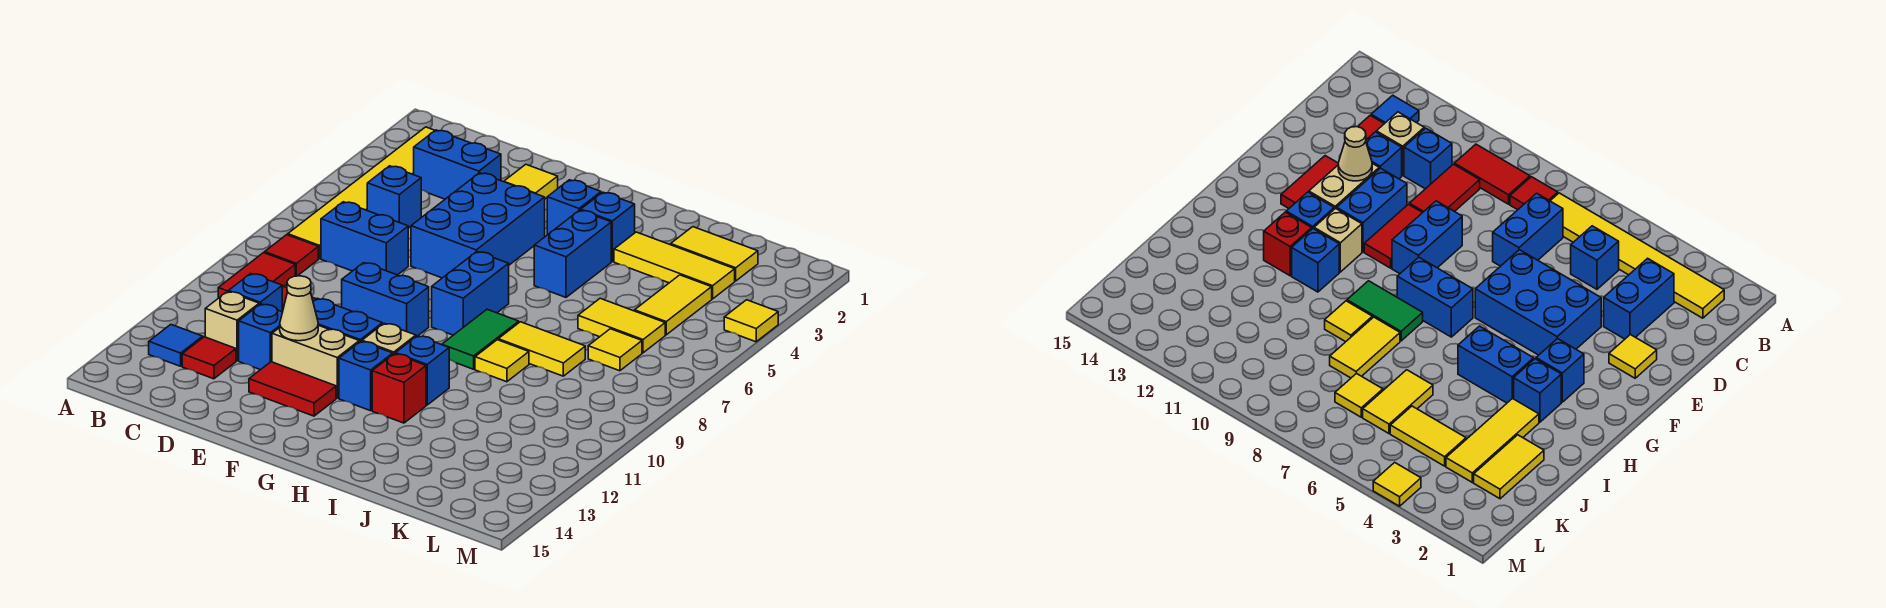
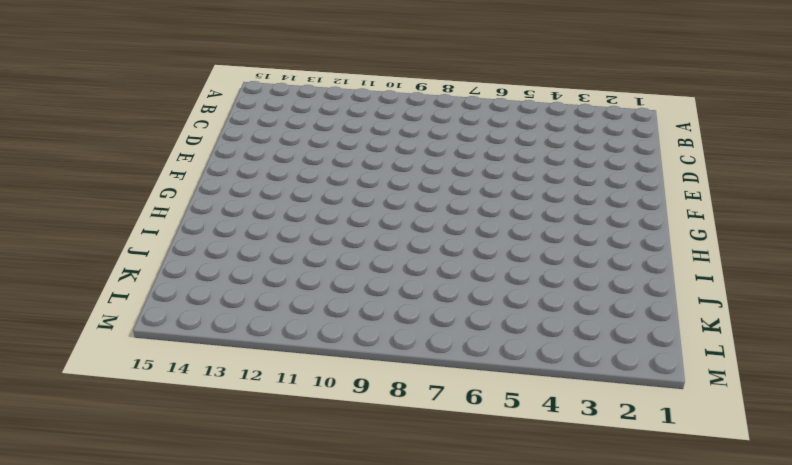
none -> yellow tile B2:B7 level 1
none -> red tile B8 level 1
none -> red tile B9:B10 level 1
none -> blue tile B13 level 1

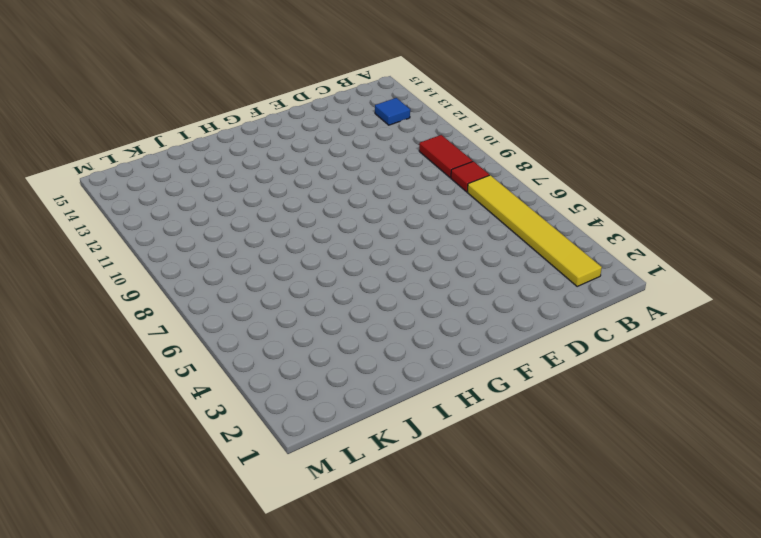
none -> blue brick C3:D3 level 1
none -> blue brick C5 level 1
none -> blue brick C7:D7 level 1
none -> red tile C10:D10 level 1

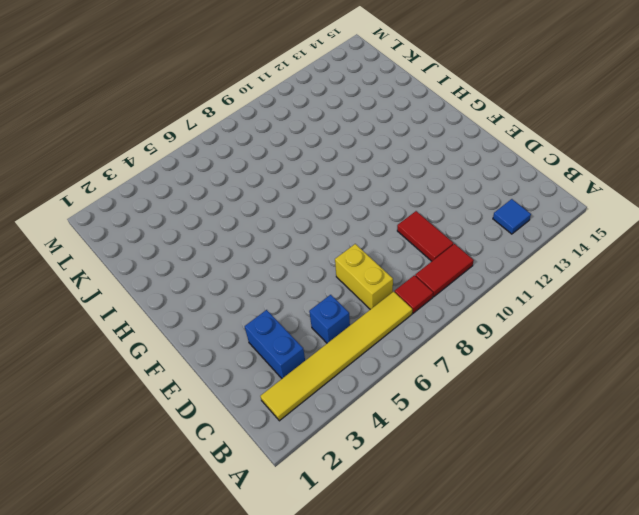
yellow brick C7:D7 level 1 -> blue brick C7:D7 level 1
none -> blue brick C11 level 1
none -> tan brick C12 level 1
none -> red tile C13 level 1
none -> blue brick D12 level 1

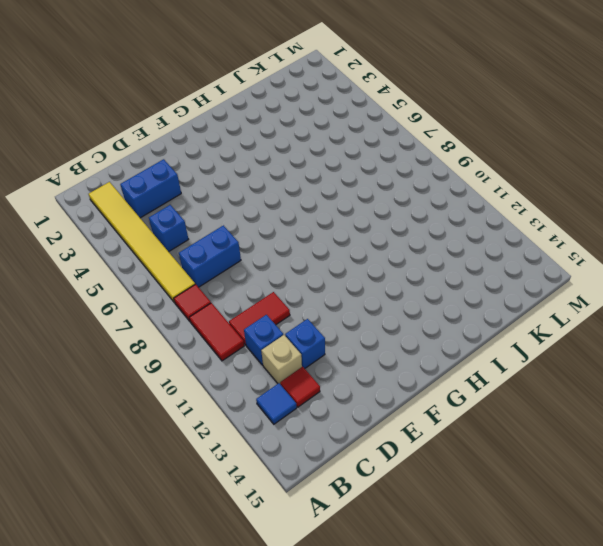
none -> yellow tile E2 level 1
none -> blue brick E4:F6 level 1
none -> blue brick E9:F9 level 1
none -> red tile E10:F10 level 1

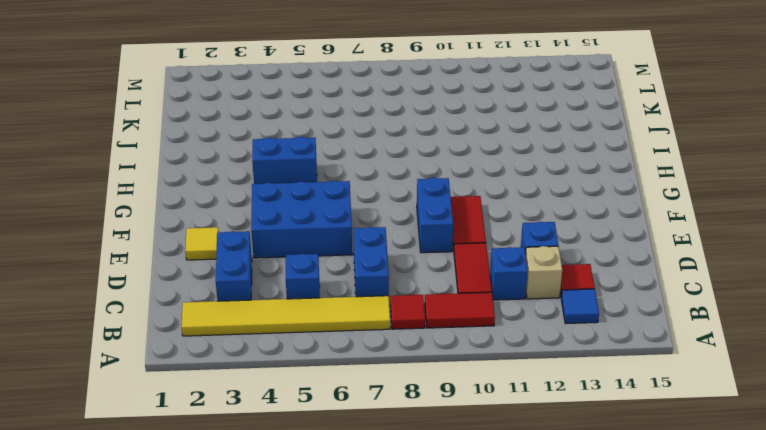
none -> blue brick E11:F11 level 1
none -> tan brick E12:F12 level 1
none -> red tile E13:F13 level 1
none -> blue brick G3 level 1

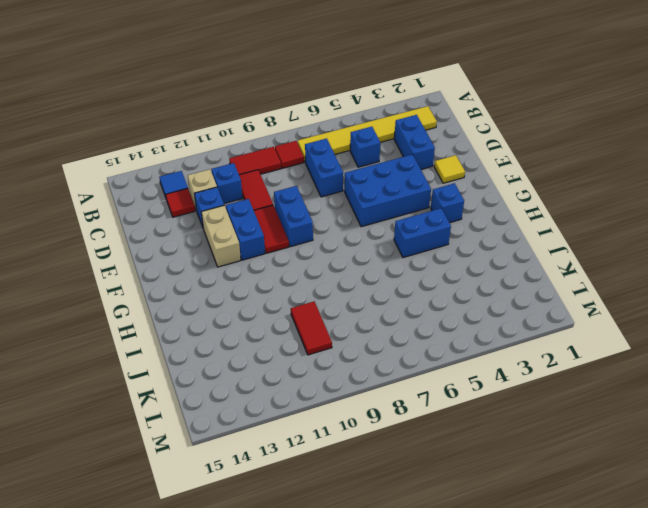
red tile J10:K10 level 1 -> red tile E13:F13 level 1
none -> blue brick G7:G8 level 1
none -> tan brick G11 level 1
none -> blue brick G12 level 1
none -> blue brick H3 level 1

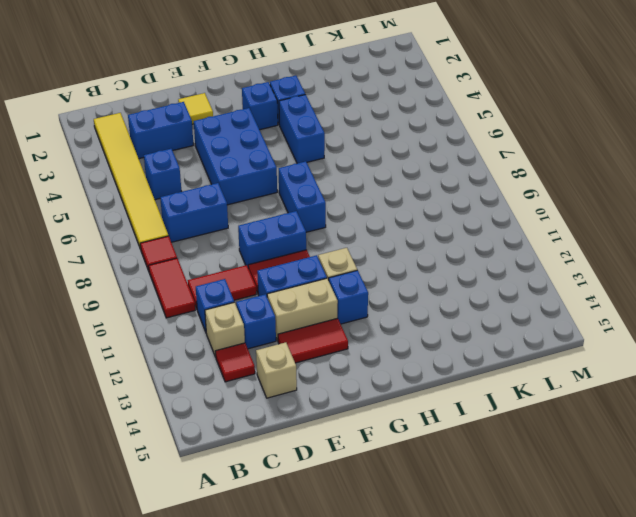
tan brick D14 level 1 -> none
none -> blue tile B13 level 1
none -> green tile H8:H9 level 1
none -> blue brick H11 level 1
none -> red brick H12 level 1

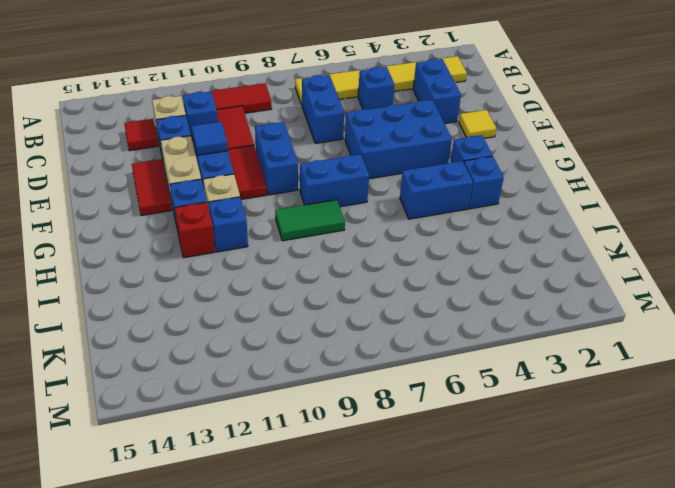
blue tile E11 level 2 -> blue tile B13 level 1
none -> red tile B8 level 1
none -> yellow tile I3:K3 level 1
none -> yellow tile I8:J8 level 1
none -> yellow tile I9 level 1

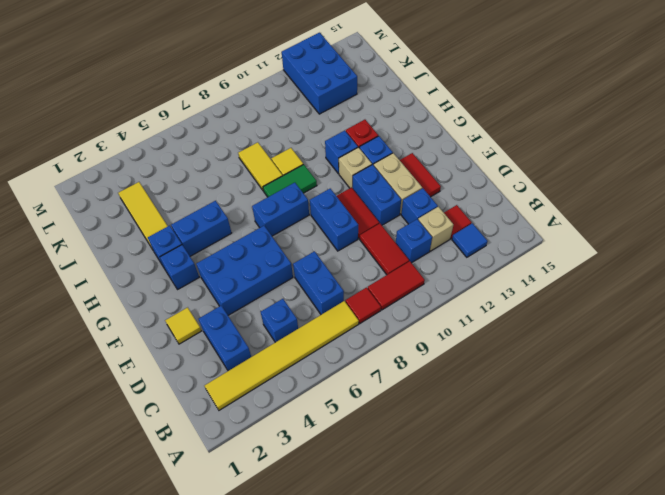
blue brick K12:M13 level 1 -> none
none -> yellow tile J2:K2 level 1
none -> yellow tile J6:K6 level 1
none -> yellow tile K4:K5 level 1
none -> yellow tile K7 level 1

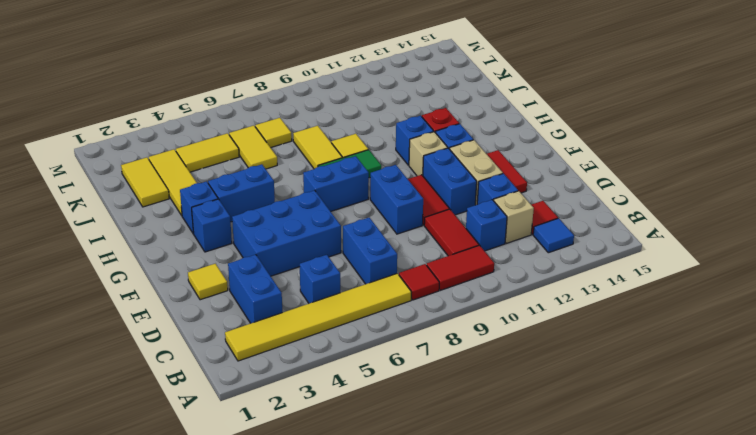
none -> yellow tile M4 level 1
none -> tan cone E12 level 2

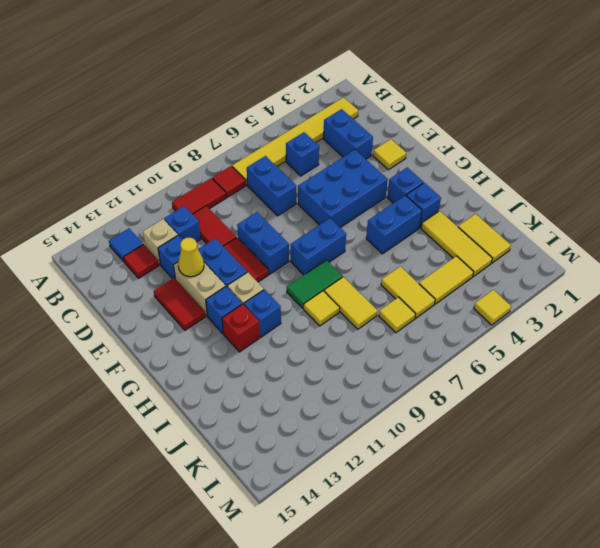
yellow cone E12 level 2 -> tan cone E12 level 2

